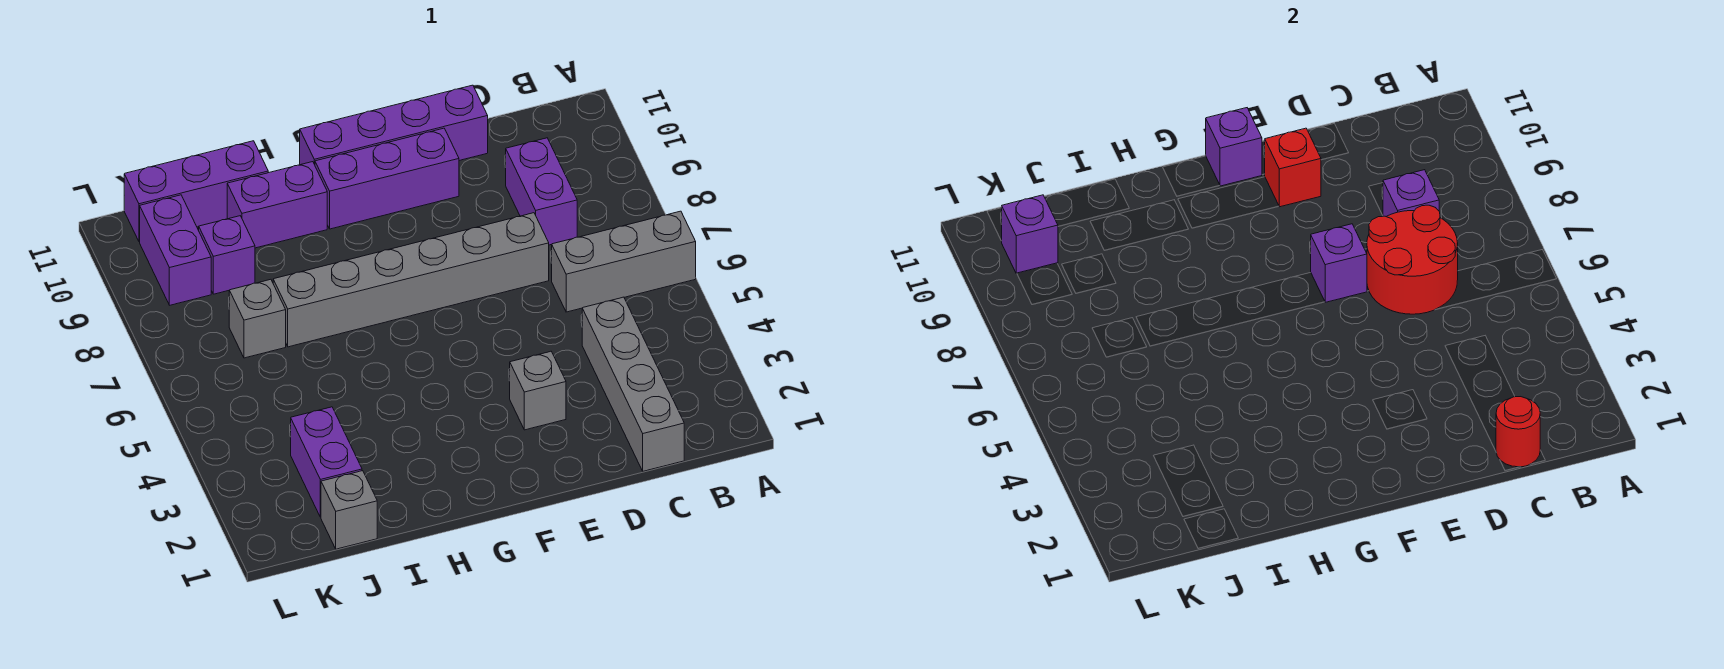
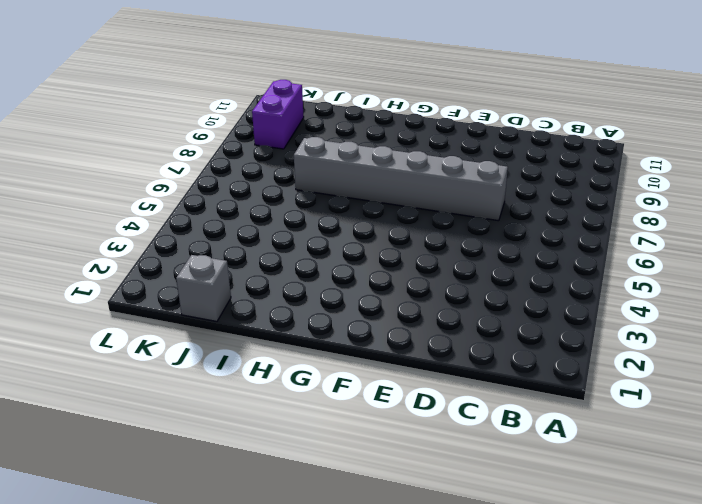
none -> grey brick A6:C6 level 1
none -> grey brick C1:C4 level 1
none -> purple brick C8:C9 level 1

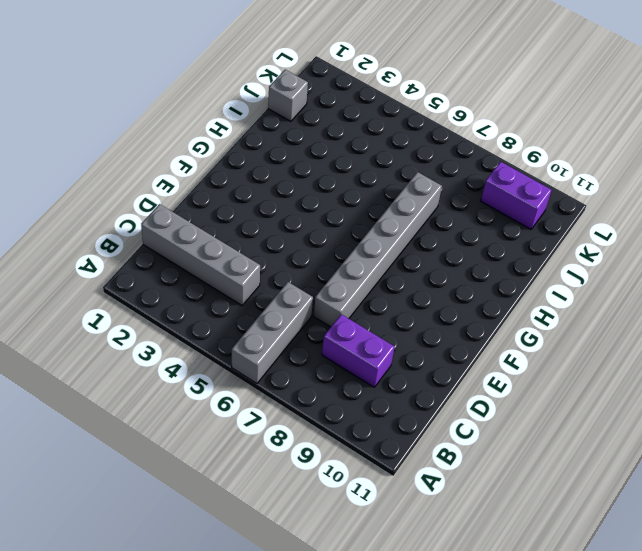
none -> purple brick D11:G11 level 1
none -> grey brick E3 level 1
none -> purple brick E10:G10 level 1

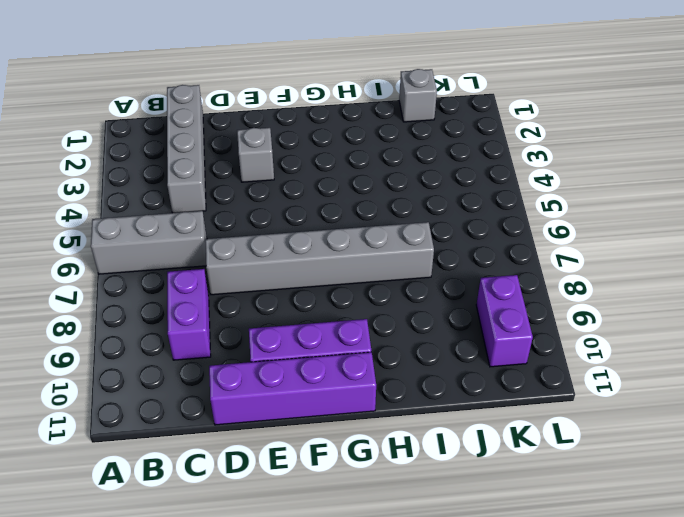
none -> purple brick H10:I10 level 1
none -> purple brick I11:K11 level 1
none -> purple brick J2:J3 level 1

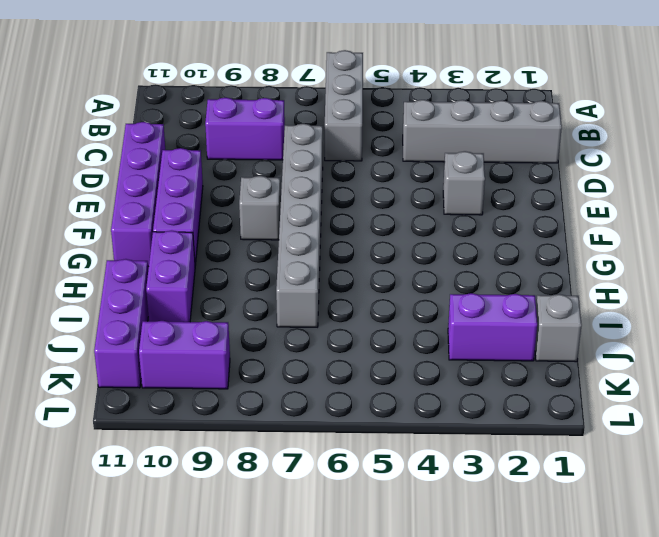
grey brick F8 level 1 -> grey brick J7 level 1
none -> purple brick J9 level 1
none -> red round brick C1 level 2
none -> red round brick C6:D7 level 2

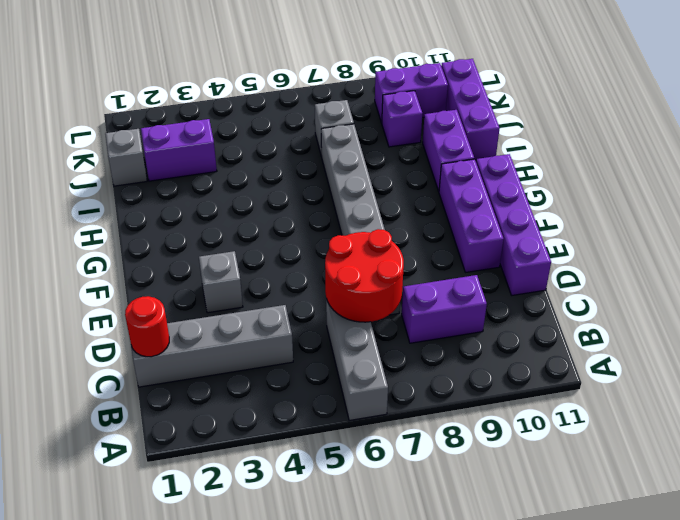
none -> purple brick C8 level 2
none -> purple brick E7 level 2
none -> red brick E10 level 2

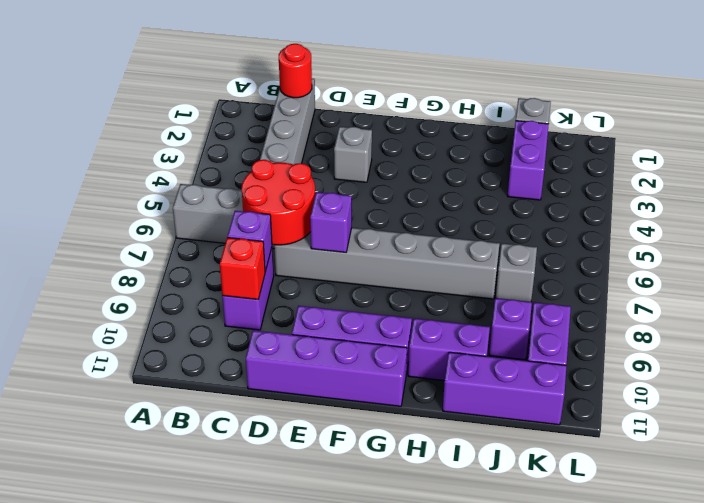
red brick C9 level 2 -> red brick E10 level 2
none -> purple brick F11 level 2
none -> purple brick K10 level 2

